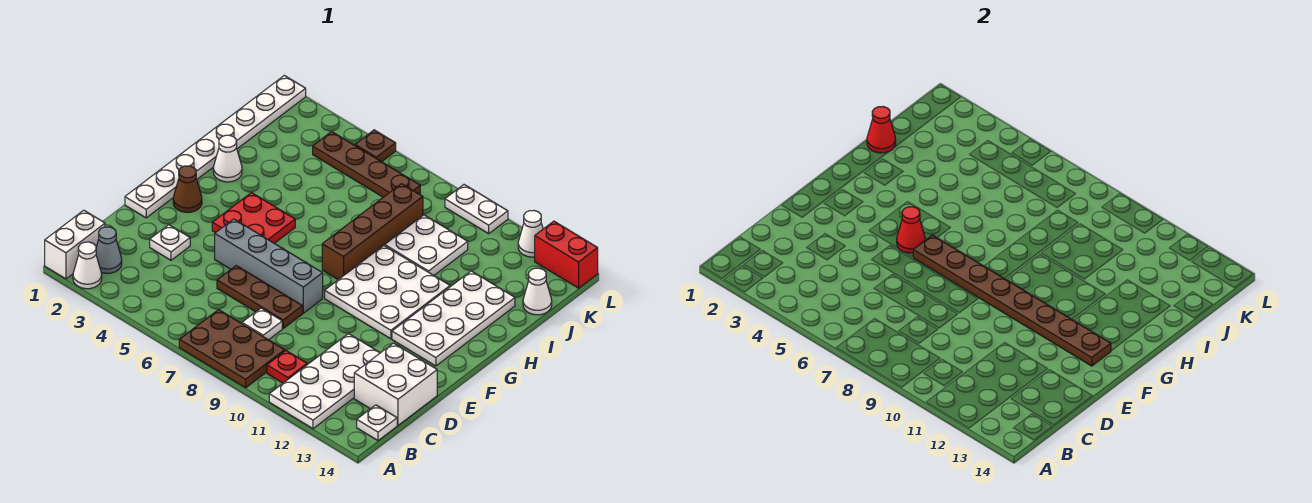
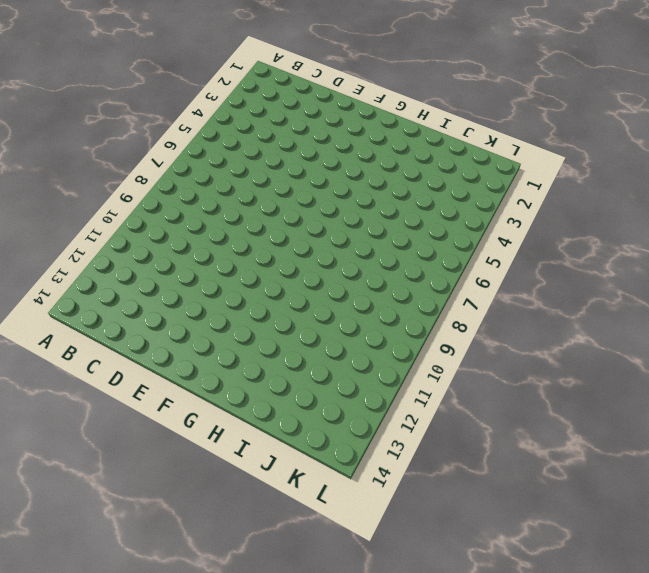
none -> white brick A1:B1 level 1
none -> white cone A2 level 1
none -> brown plate A7:B9 level 1

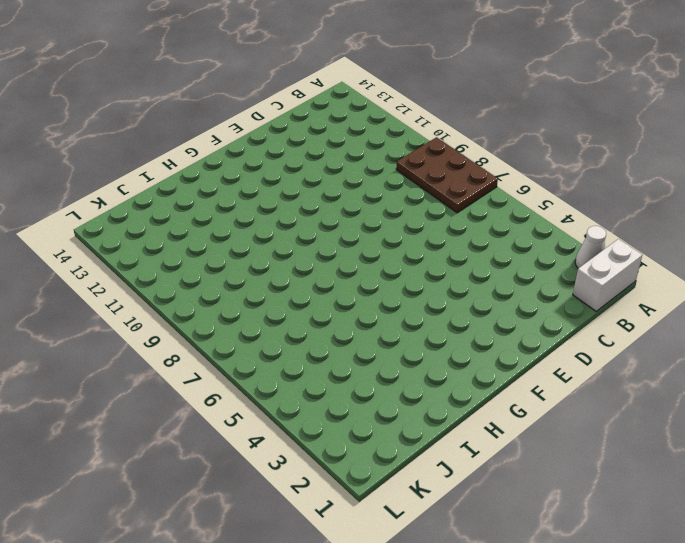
none -> white plate A11:D12 level 1
none -> grey cone B2 level 1
none -> red plate B10 level 1

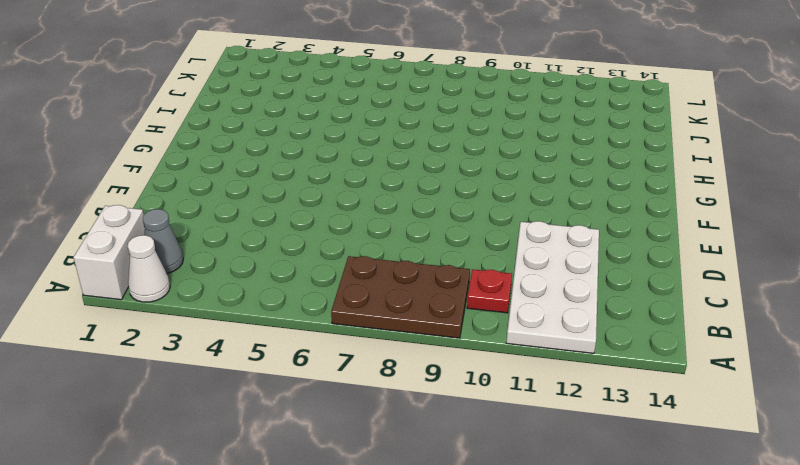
none -> white plate B14 level 1
none -> white plate C8 level 1
none -> white brick C13:D14 level 1

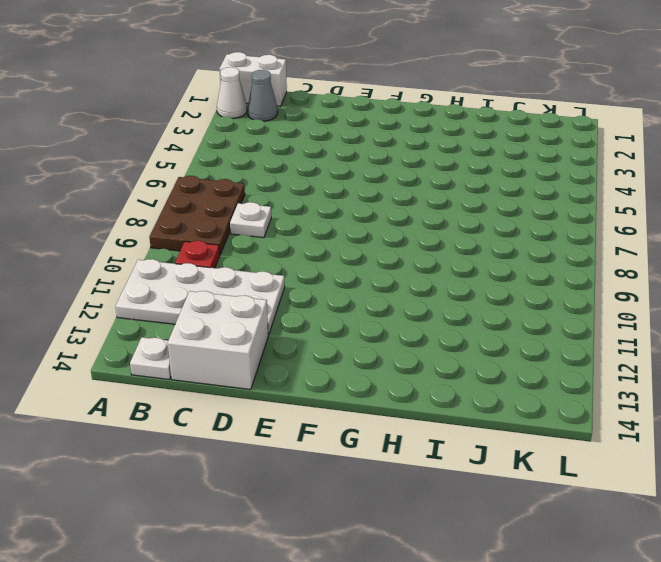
none -> white plate D3 level 1
none -> brown plate D6:D8 level 1
none -> white plate E1:L1 level 1

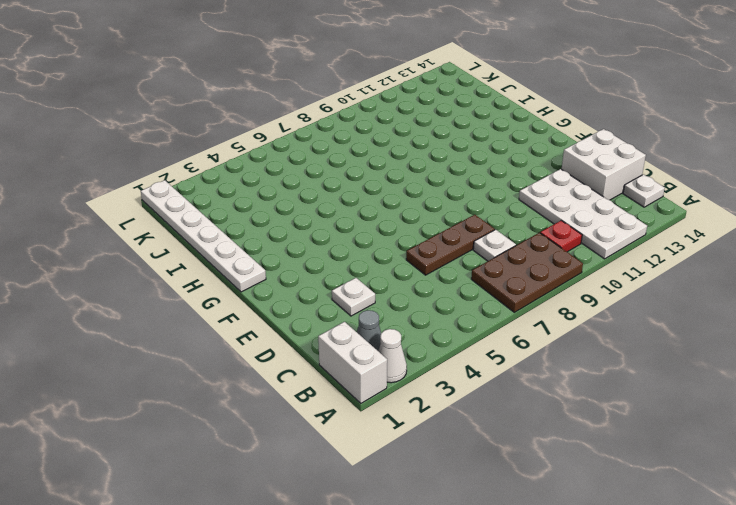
white plate G1:L1 level 1 -> white plate E1:L1 level 1
none -> grey brick E5:E8 level 1
none -> brown cone F2 level 1
none -> red plate F4:G5 level 1

